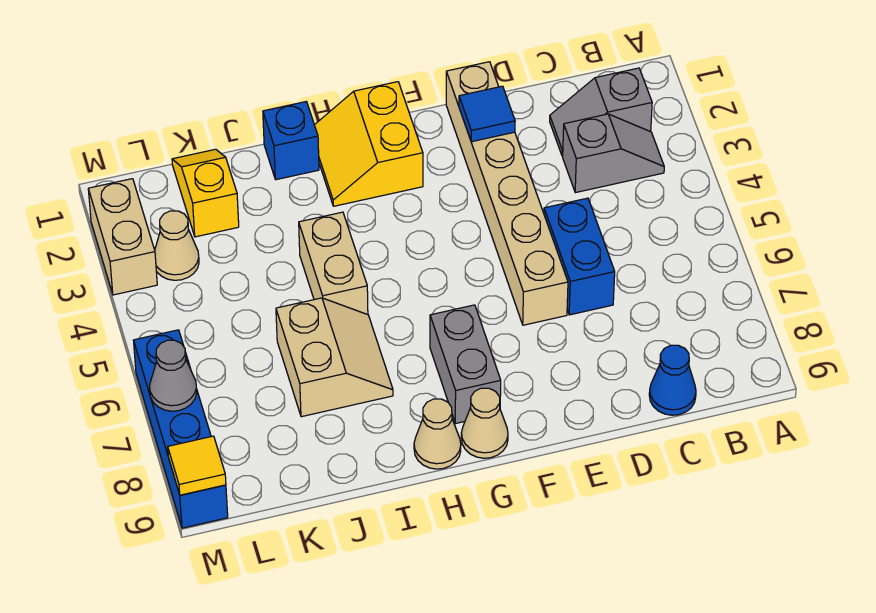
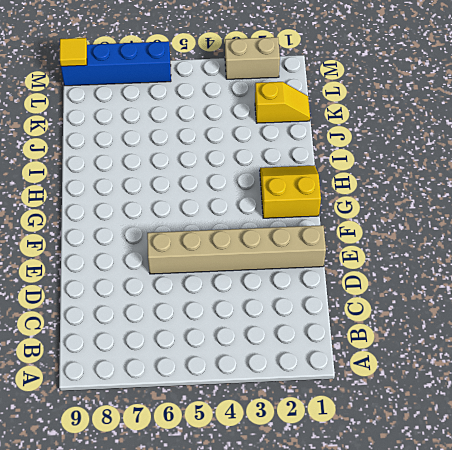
none -> grey slope B2:C2 level 1 top B
none -> grey slope B3:C3 level 1 top C
none -> blue cone C9 level 1

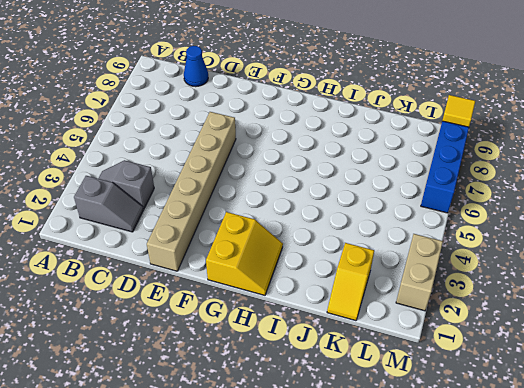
none -> blue brick D5:D6 level 1
none -> grey brick G7:G8 level 1
none -> tan cone G9 level 1

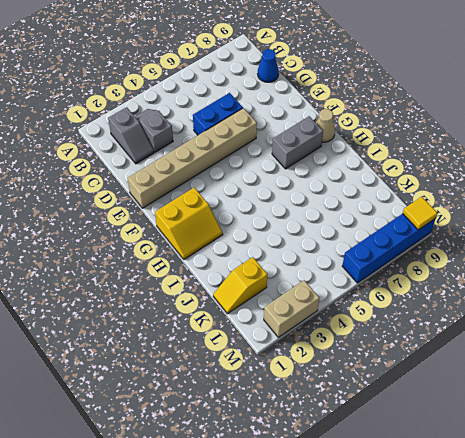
none -> tan cone H9 level 1
none -> blue brick I1 level 1
none -> tan brick I4:I5 level 1

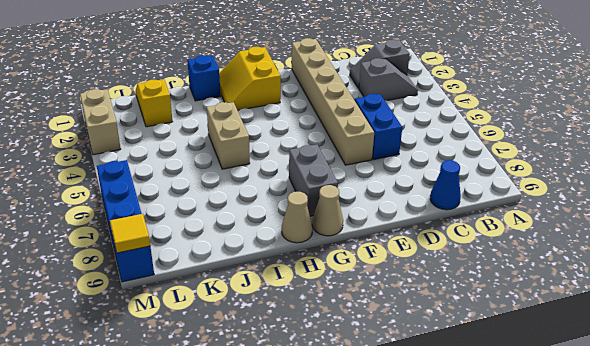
none -> tan slope I6:J7 level 1 top J
none -> tan cone L3 level 1
none -> blue tile E2 level 2

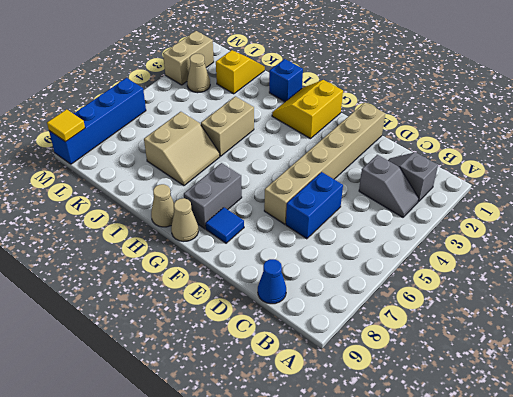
blue tile F8 level 1 -> blue tile E2 level 2
none -> grey cone M7 level 2

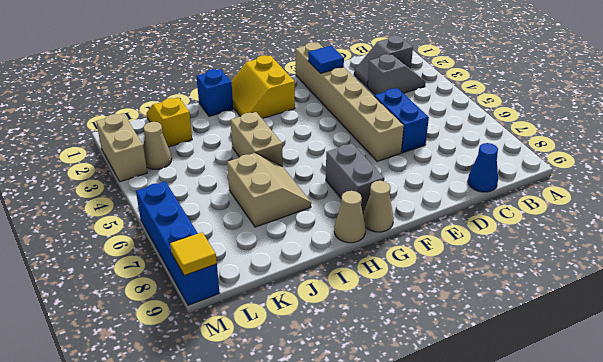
none -> grey cone M7 level 2

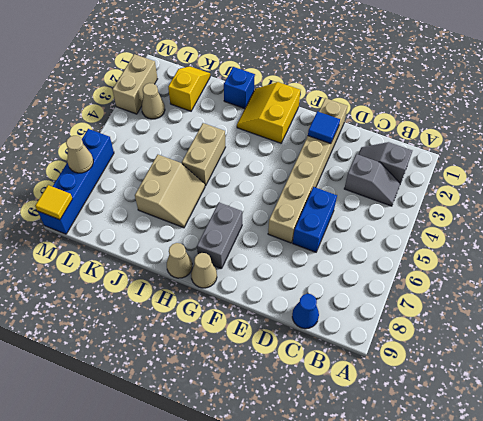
tan cone M7 level 2 -> grey cone M7 level 2

